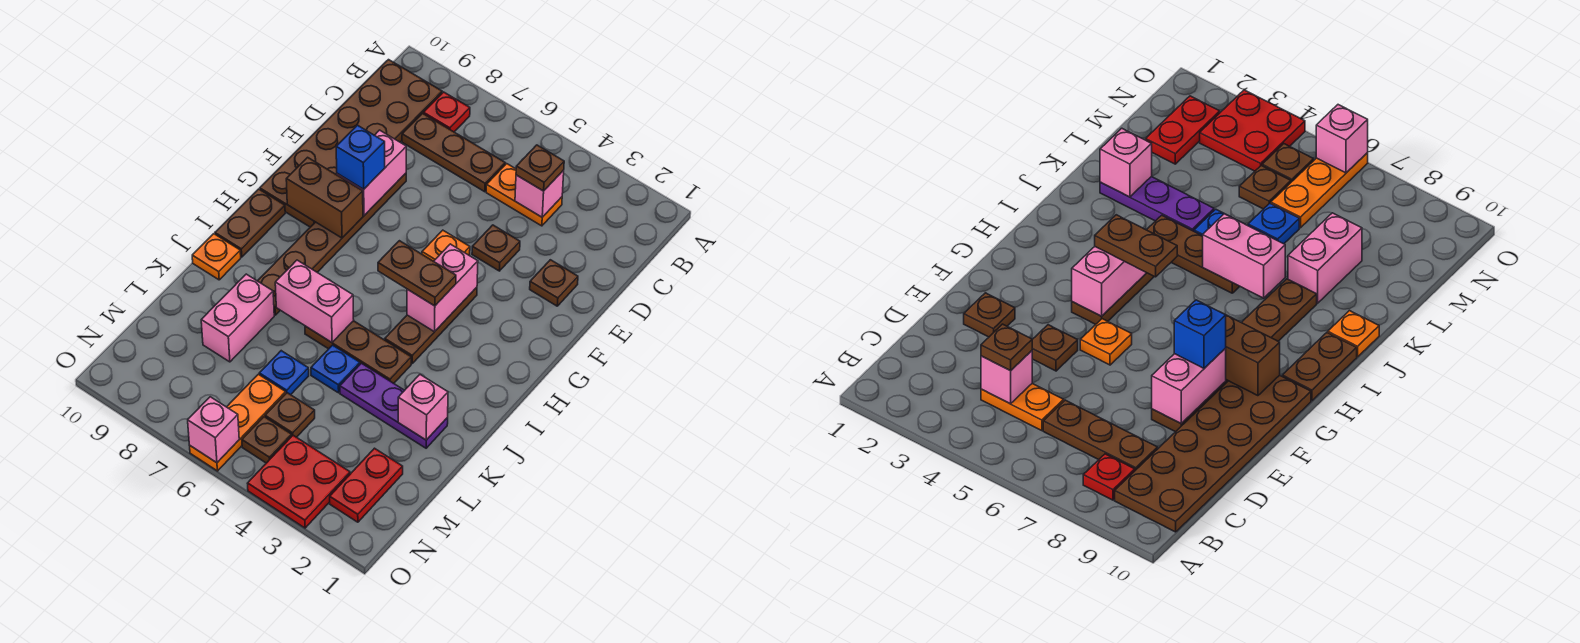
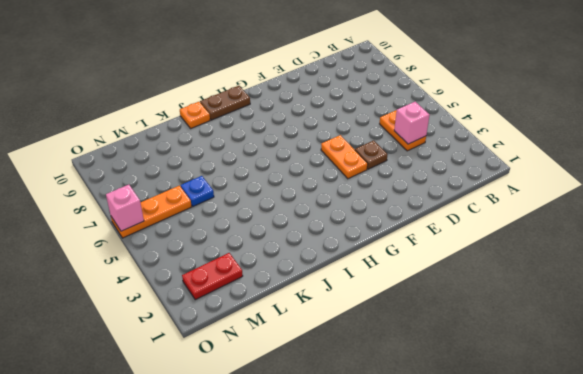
orange plate F4:F5 level 1 -> orange plate F5 level 1
none -> red plate B8 level 1
none -> brown plate B9:G10 level 1
none -> brown plate C6:C8 level 1
none -> brown plate E2 level 1

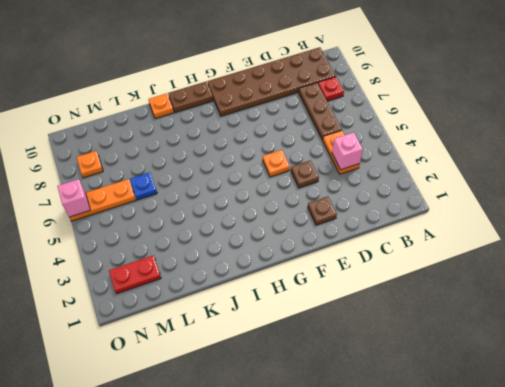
orange plate N8 level 1 -> none
none -> brown plate E8:J8 level 1
none -> brown plate G4:I4 level 1
none -> brown plate J4:J6 level 1
none -> purple plate K2:K4 level 1

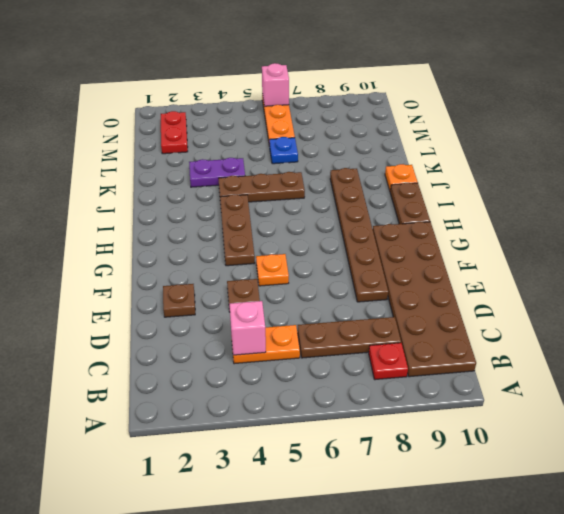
purple plate K3:K4 level 1 -> purple plate K2:K4 level 1
none -> blue plate K5 level 1
none -> pink brick K8:L8 level 1
none -> brown plate M5 level 1
none -> red plate N3:O4 level 1

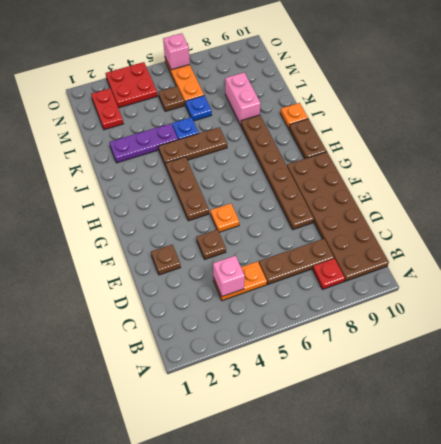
none -> brown plate N5 level 1
none -> pink brick E8:F8 level 2
none -> pink brick G4:H4 level 2
none -> brown brick G8:G9 level 2

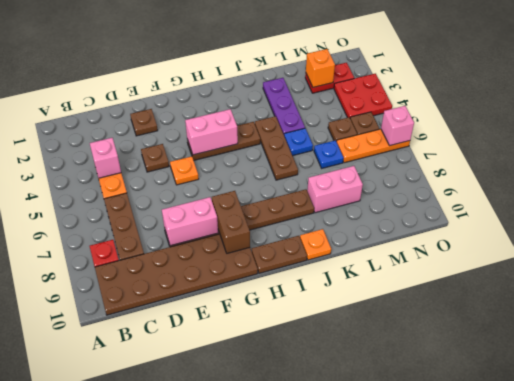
orange brick M2 level 2 -> none
none -> pink brick J6:J7 level 2
none -> pink brick K2 level 2
none -> brown plate C4 level 3
none -> blue brick F8 level 3

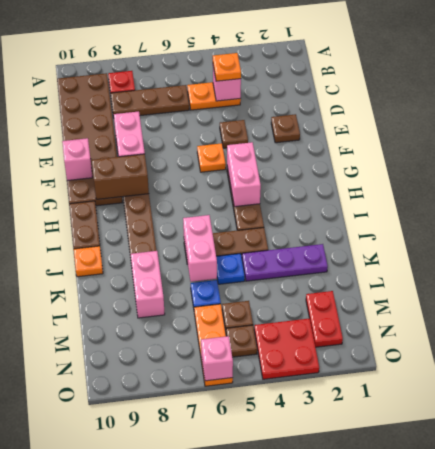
orange plate C4 level 3 -> brown plate C4 level 3
pink brick F10 level 2 -> pink brick K2 level 2
pink brick J6:K6 level 2 -> pink brick J6:J7 level 2
none -> blue brick F8 level 3
none -> brown plate H4:H5 level 3

